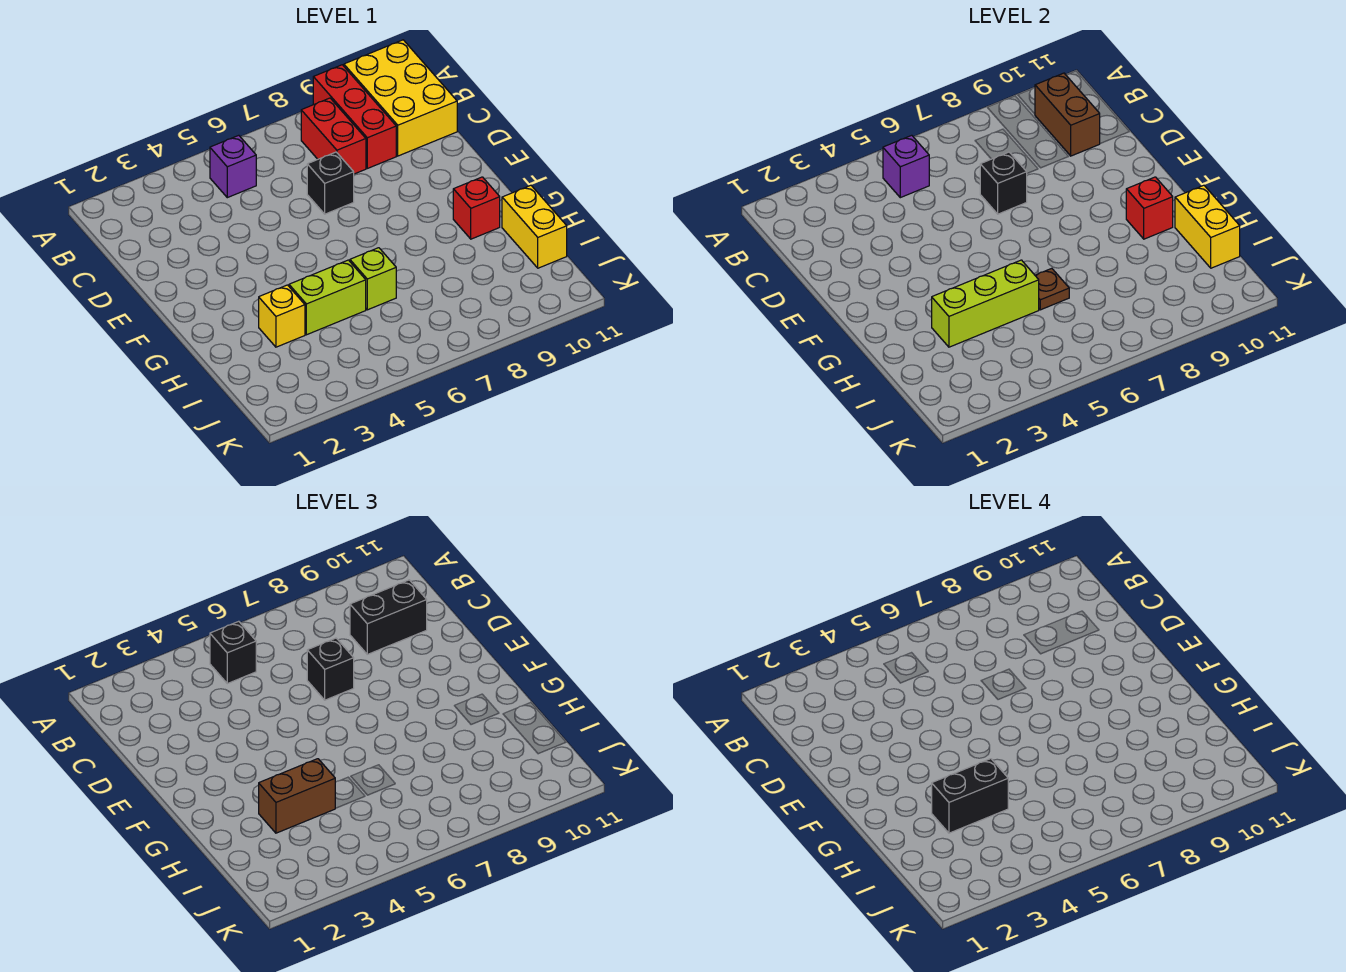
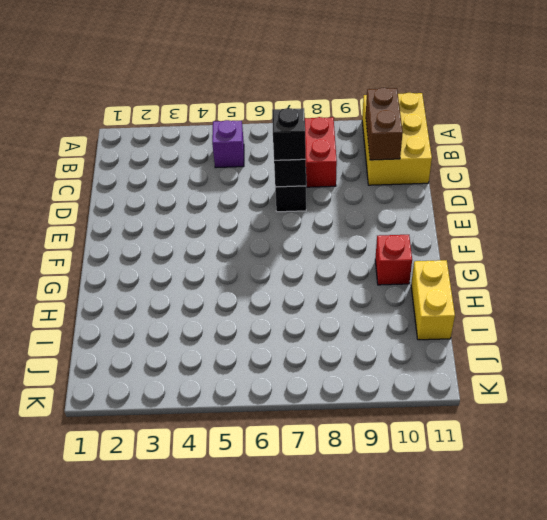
none -> red brick A9:C9 level 1
none -> yellow brick H3 level 1
none -> lime brick H4:H5 level 1

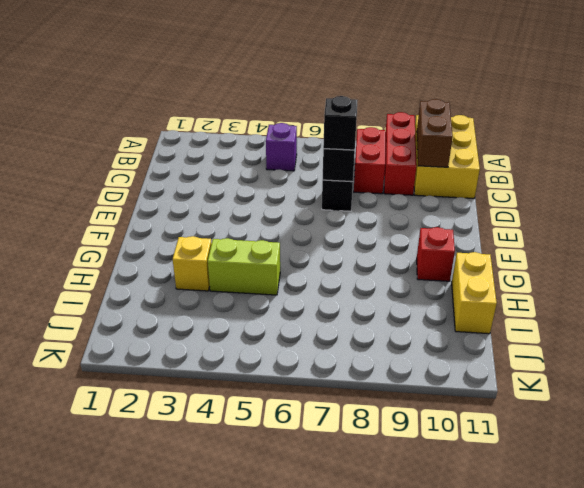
none -> lime brick H6 level 1
none -> purple brick B5 level 2
none -> red brick G10 level 2

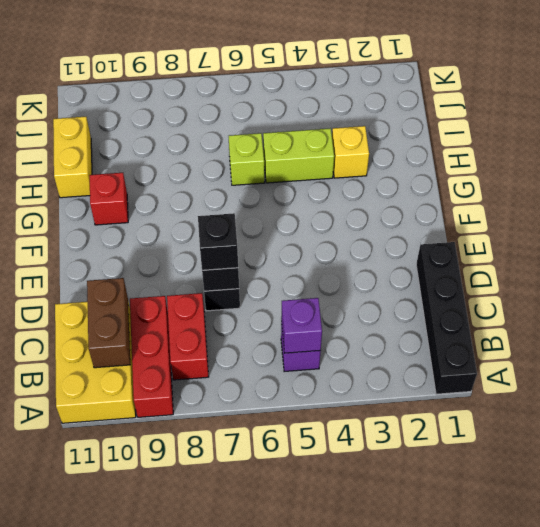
black brick A1:D1 level 1 -> none
none -> red brick G10 level 2
none -> lime brick H3:H5 level 2
none -> brown plate H6 level 2

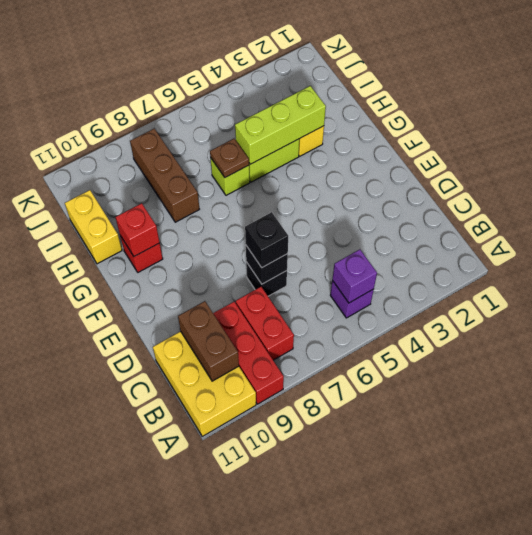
brown brick H8:J8 level 1 -> none
none -> yellow brick H11:I11 level 2
none -> black brick B5 level 3
none -> black brick C9:C10 level 3

